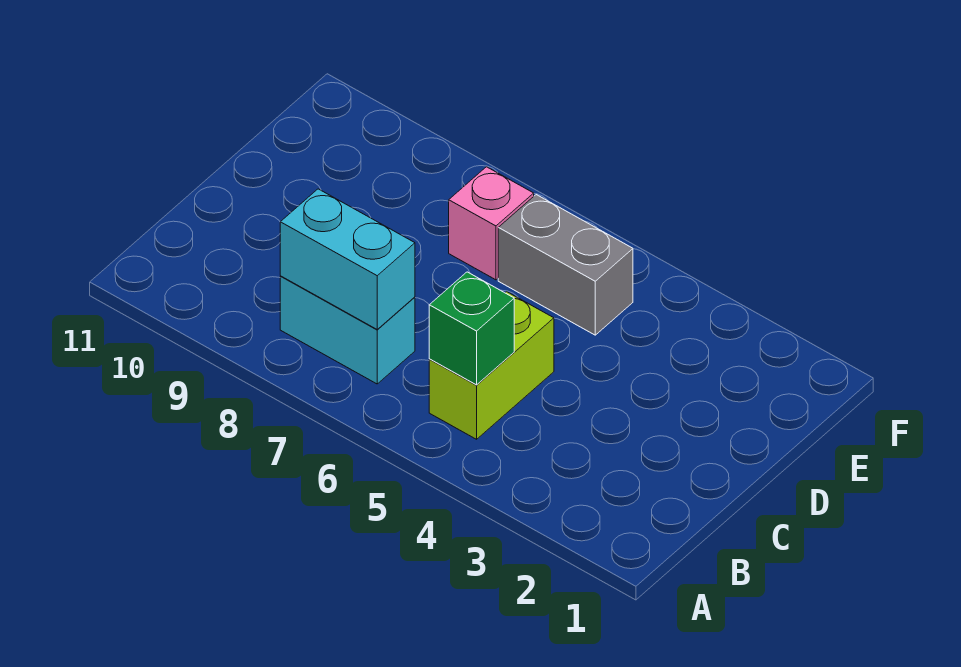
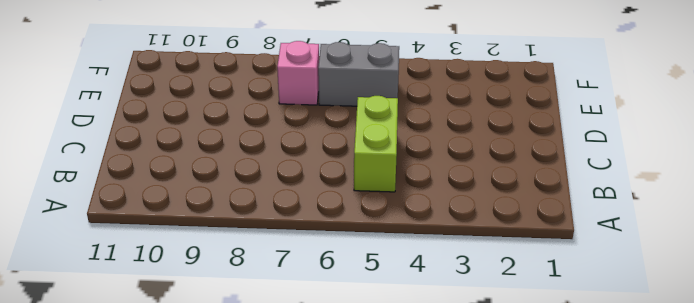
none -> cyan brick B7:B8 level 1
none -> green brick B5 level 2

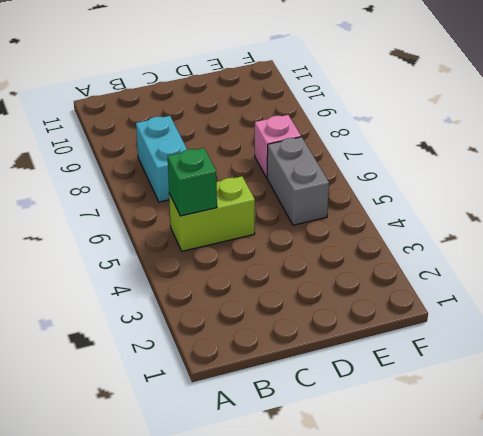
none -> cyan brick B7:B8 level 2

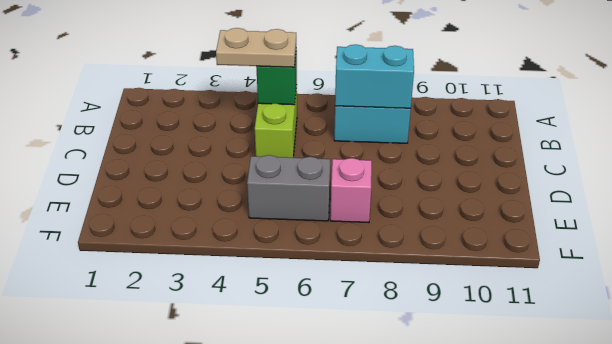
tan plate B4:B5 level 3 -> none

